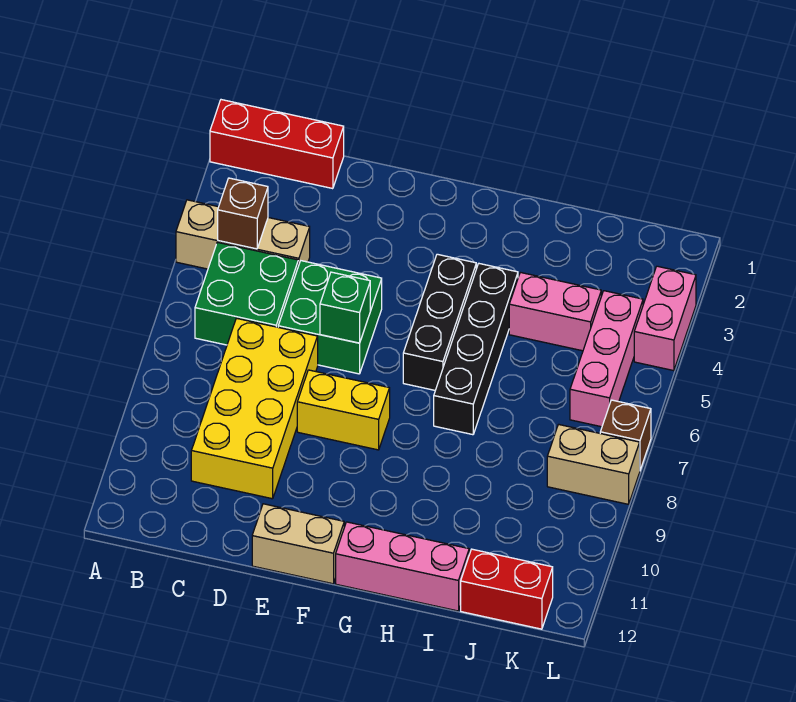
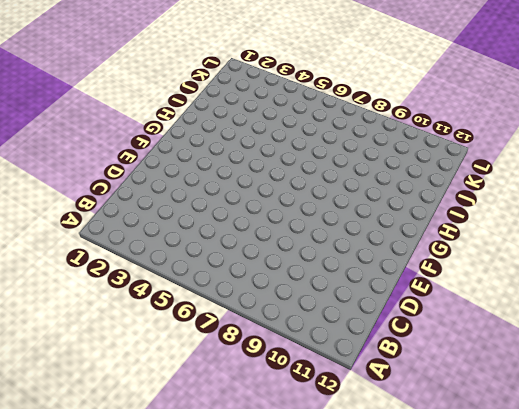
none -> red brick A1:C1 level 1
none -> tan brick A4:C4 level 1
none -> green brick B5:C6 level 1

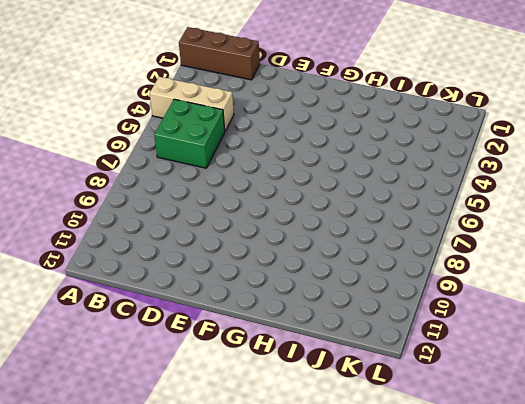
brown brick A1:C1 level 1 -> red brick A1:C1 level 1
none -> yellow brick C7:D10 level 1
none -> green brick D5:E6 level 1
none -> yellow brick E8:F8 level 1

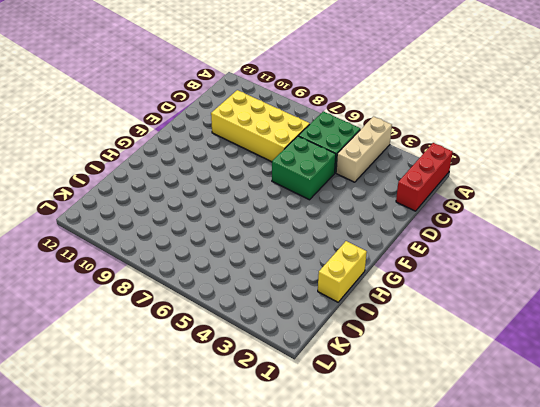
yellow brick H1:I1 level 1 -> yellow brick E8:F8 level 1
none -> tan brick E12:F12 level 1
none -> black brick G4:G6 level 1
none -> pink brick G12:I12 level 1

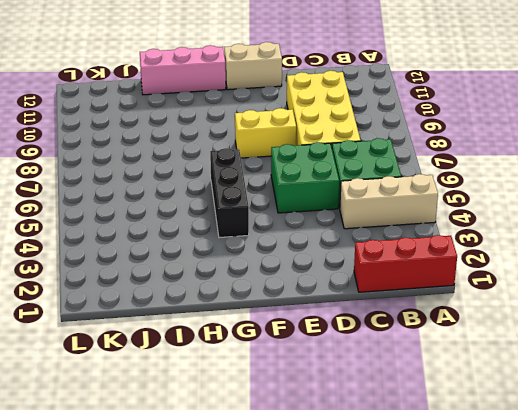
none -> black brick H4:H7 level 1
none -> pink brick I4:J4 level 1
none -> red brick J12:K12 level 1

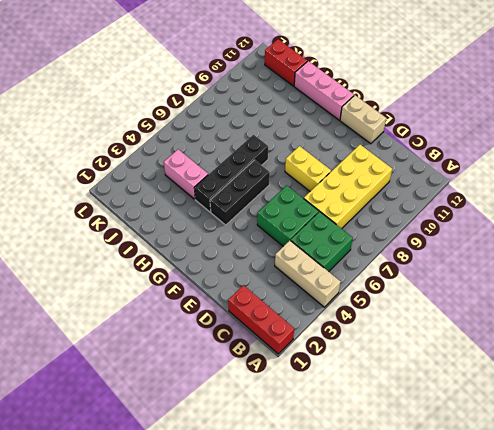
none -> pink brick K4:K6 level 1
none -> tan brick K8:L8 level 1
none -> pink brick L3:L4 level 1

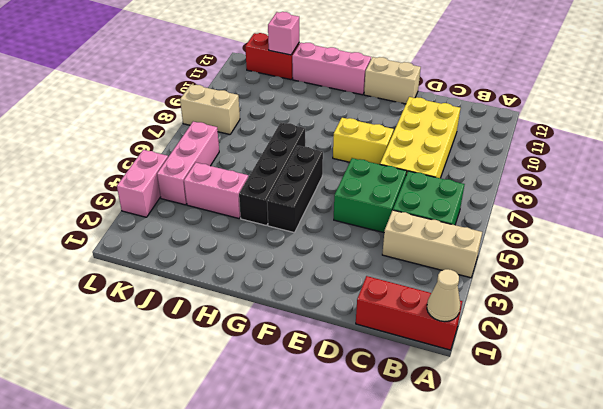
tan cone A1 level 2 -> none
pink brick J12 level 2 -> none
none -> brown brick L7 level 1
none -> brown brick B4 level 2
none -> green brick E6 level 2

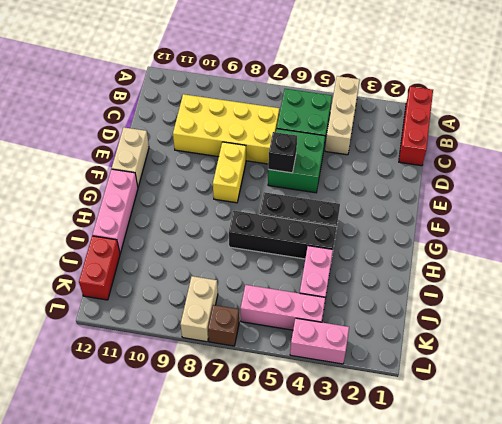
black brick E6 level 2 -> green brick E6 level 2
none -> brown brick B4 level 2

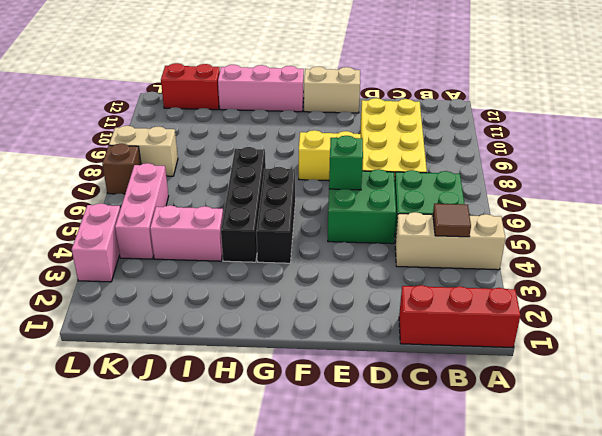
brown tile B4 level 2 -> brown brick B4 level 2

